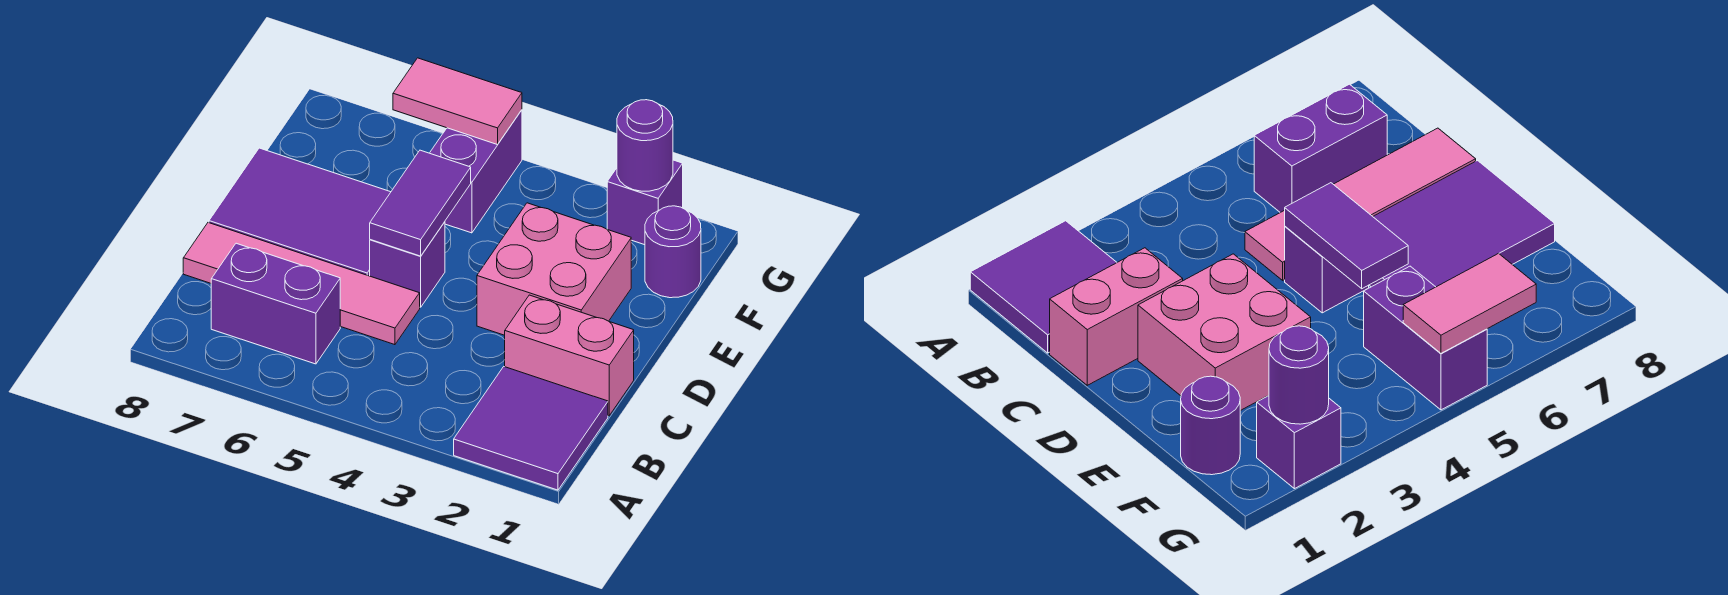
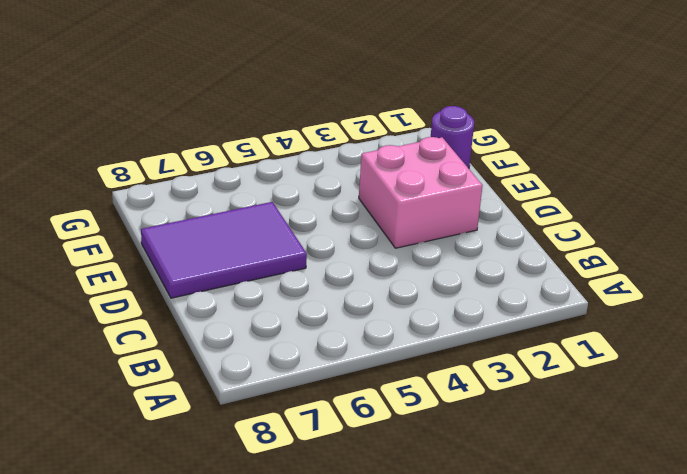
none -> purple tile A1:B2 level 1
none -> purple brick B6:B7 level 1
none -> pink brick C1:C2 level 1

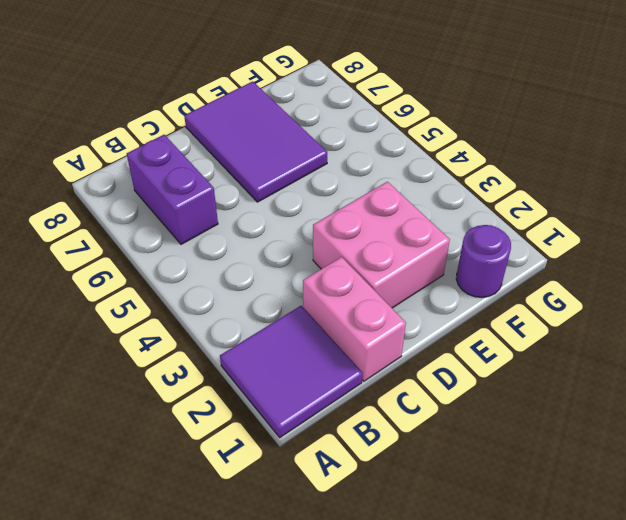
none -> pink tile C5:C8 level 1
none -> purple brick D5 level 1
none -> purple brick F5:G5 level 1

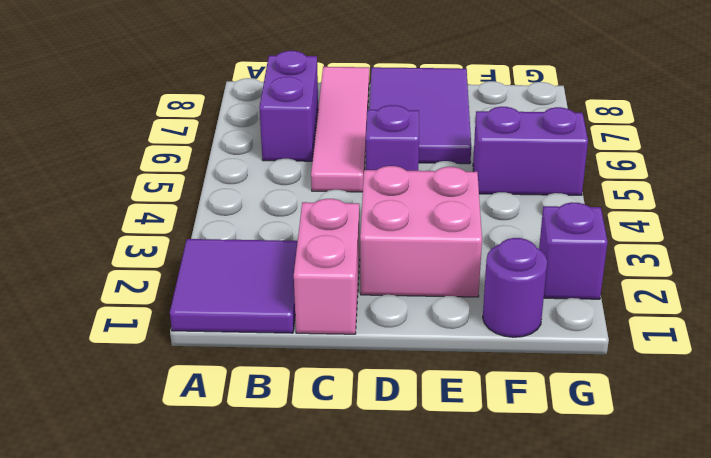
none -> purple tile D5:E5 level 2
none -> purple round brick G2 level 2
none -> pink tile G5:G6 level 2

